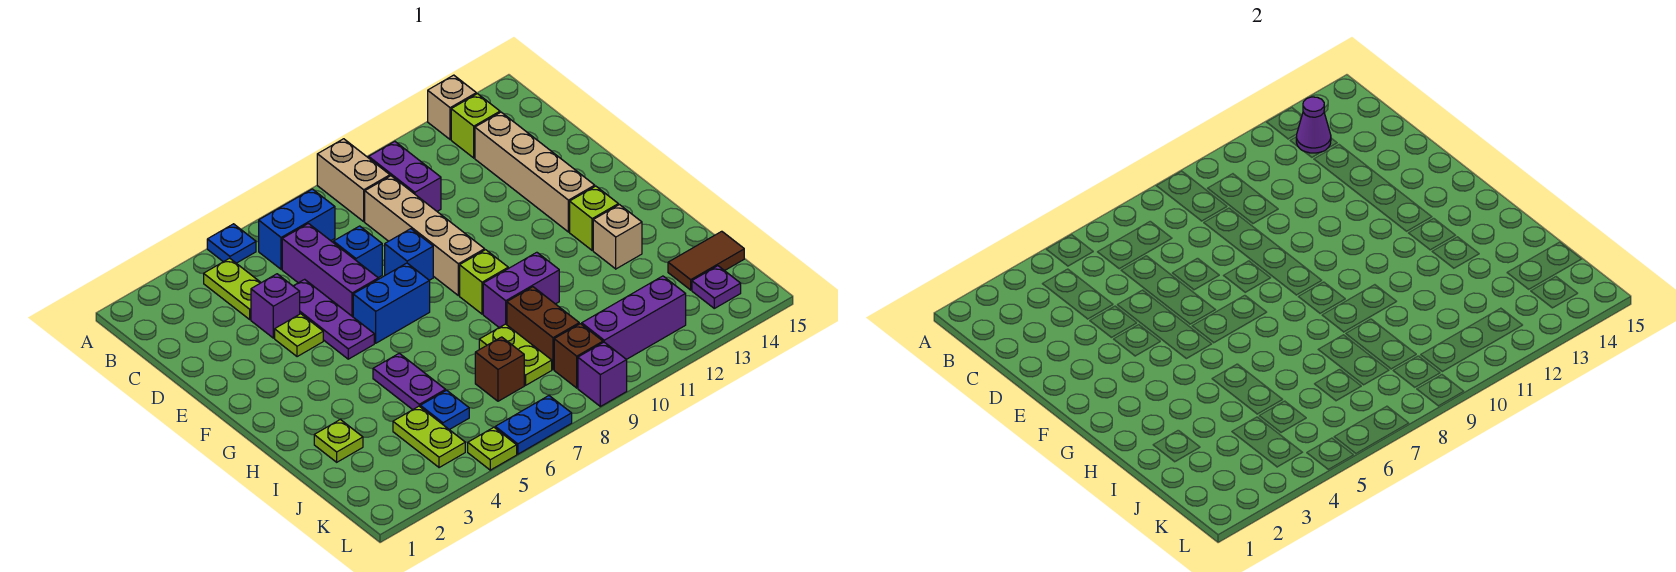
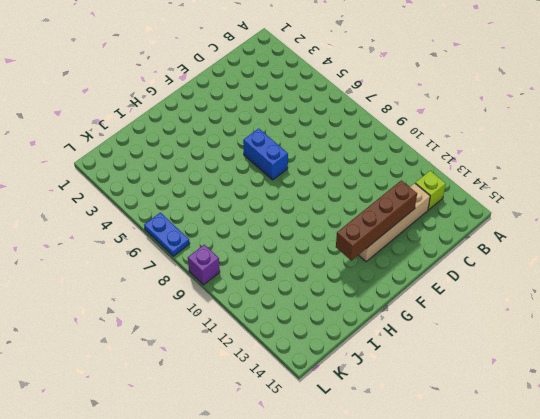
brown brick D13:G13 level 2 -> none
none -> blue plate A5 level 1
none -> tan brick A9:B9 level 1
none -> tan brick A13 level 1
none -> lime plate B4:C4 level 1

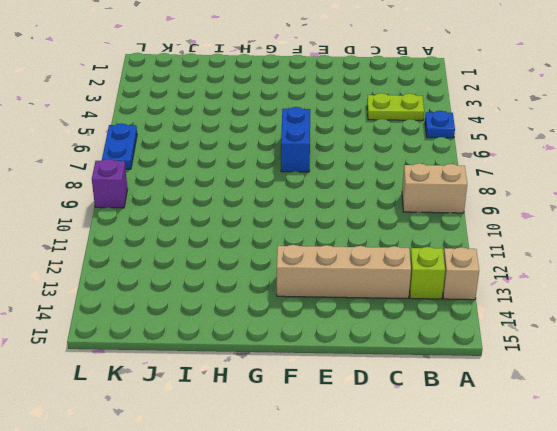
none -> blue brick B6:B7 level 1
none -> purple brick B10:C10 level 1
none -> purple brick C6:E6 level 1
none -> tan brick C9:F9 level 1

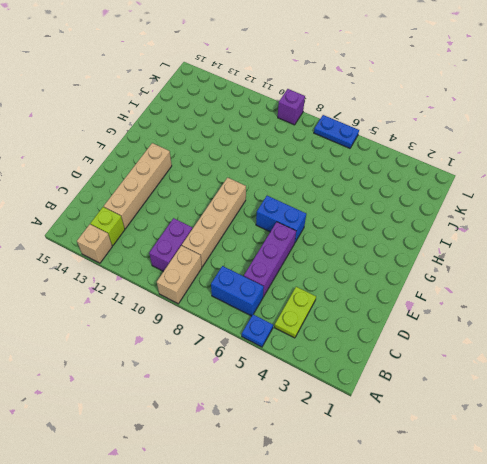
none -> purple brick D4 level 1
none -> purple plate D5:F5 level 1
none -> blue brick D7 level 1
none -> lime plate E4 level 1

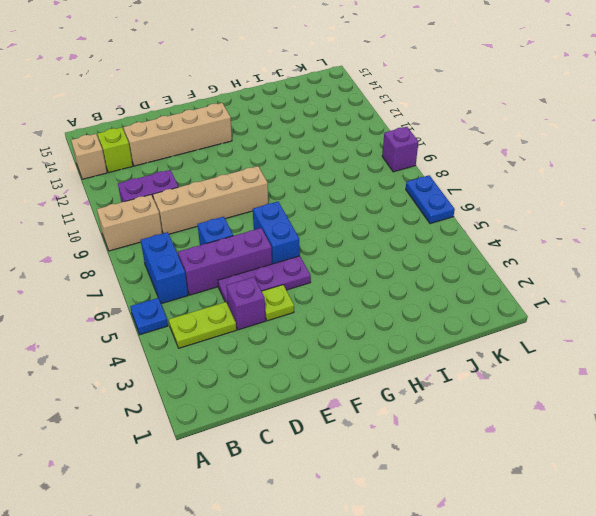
none -> blue brick E8 level 1
none -> lime brick G9 level 1
none -> lime brick G13 level 1
none -> purple plate H5:I5 level 1

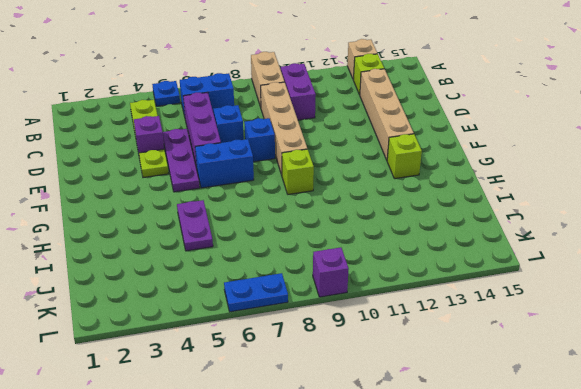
none -> purple brick H9:H10 level 1
none -> tan brick H13 level 1
none -> lime plate I2 level 1
none -> lime plate I8:J8 level 1

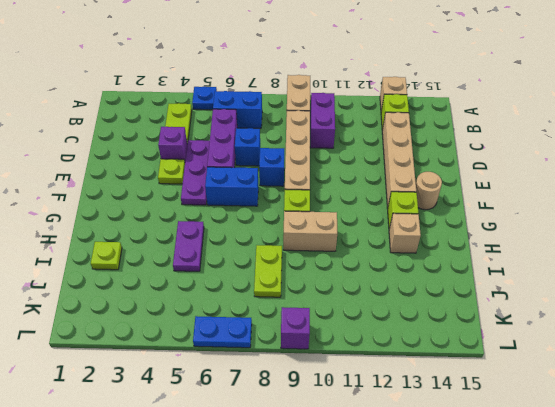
tan round brick F14 level 1 -> none
tan brick H9:H10 level 1 -> purple brick H9:H10 level 1
none -> brown brick I9:J9 level 1
none -> lime plate J4:K4 level 1
none -> blue plate J5 level 1
none -> brown brick J7 level 1

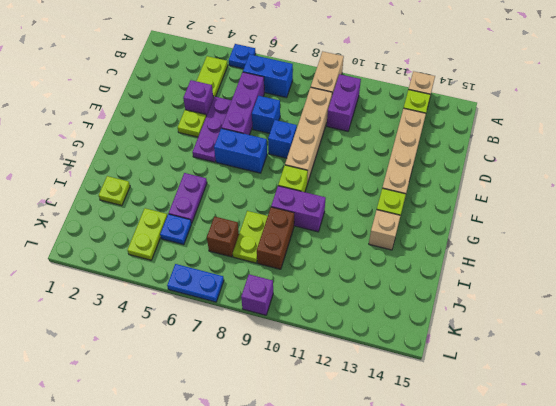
none -> brown tile J14:J15 level 1
none -> brown brick K9 level 1
none -> purple brick K10:K12 level 1
none -> purple plate K14 level 1

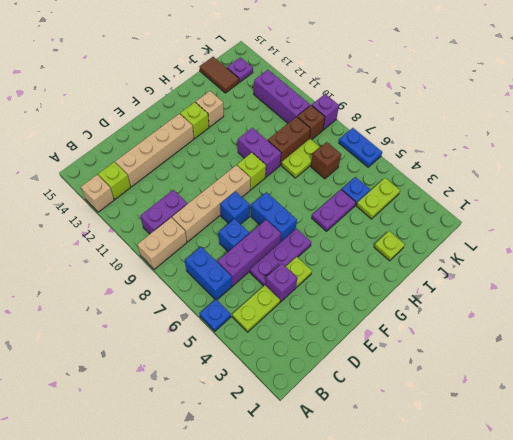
none -> lime plate L5 level 1
none -> purple cone B13 level 2

